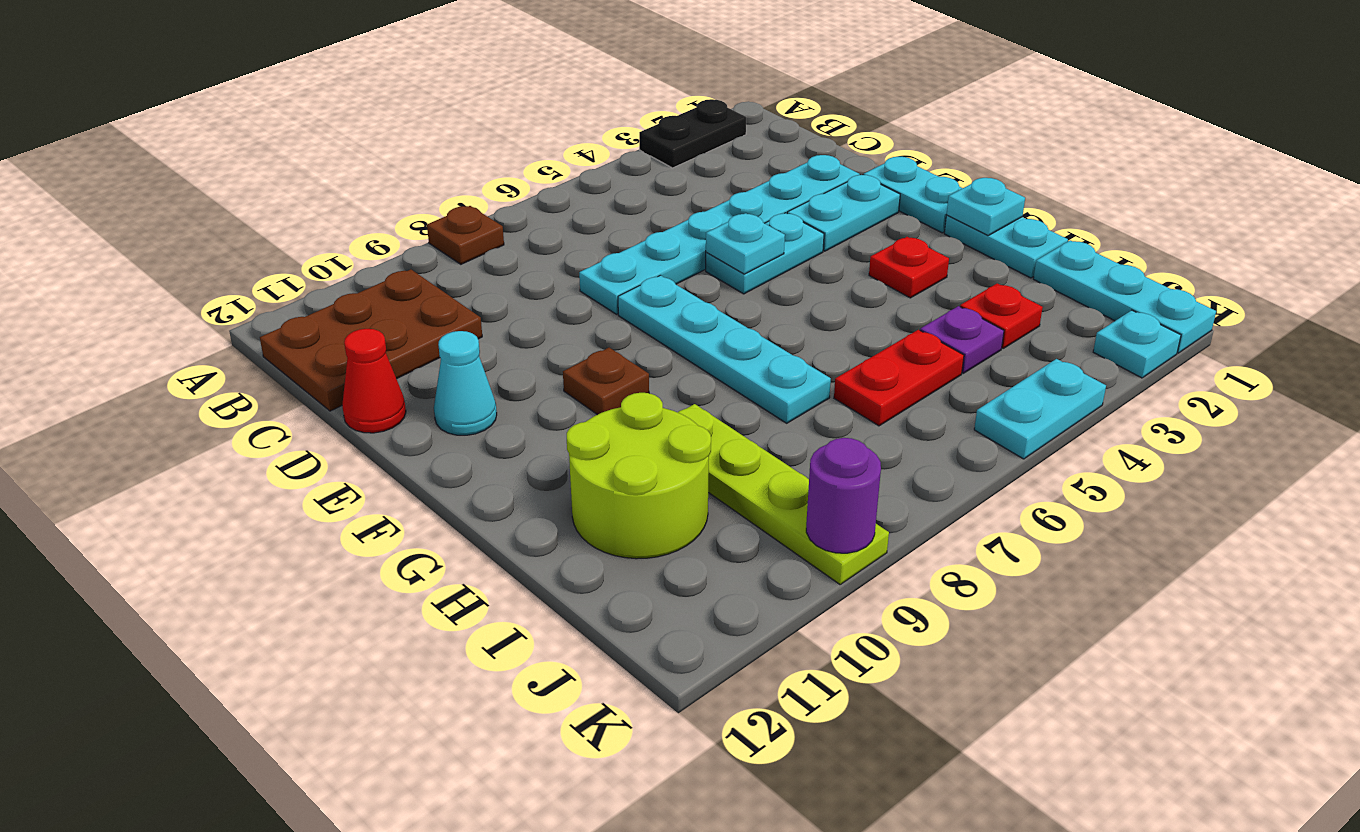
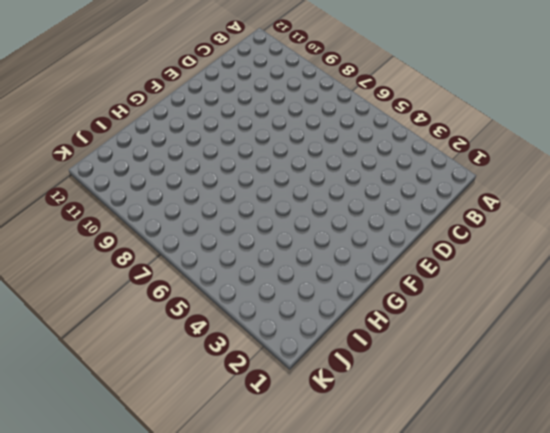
none -> black plate A2:A3 level 1
none -> brown plate A8 level 1
none -> brown plate B10:C12 level 1

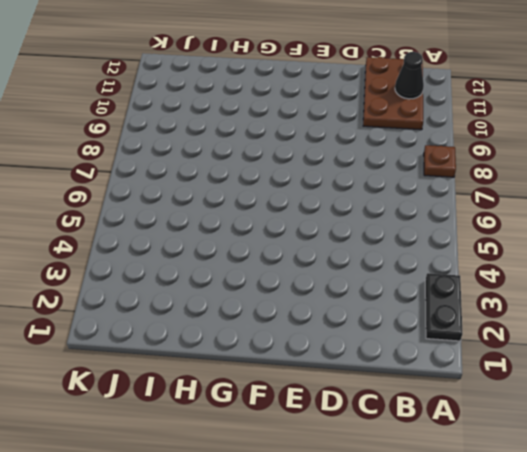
black cone B11 level 2 -> none
none -> cyan plate D2:D7 level 1
none -> red cone D12 level 1
none -> cyan plate E1:F1 level 1

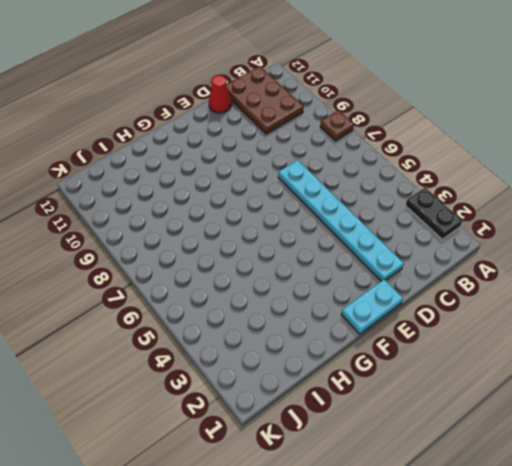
none -> cyan plate E2:E3 level 1
none -> cyan plate E4:E5 level 1
none -> cyan plate E7:H7 level 1

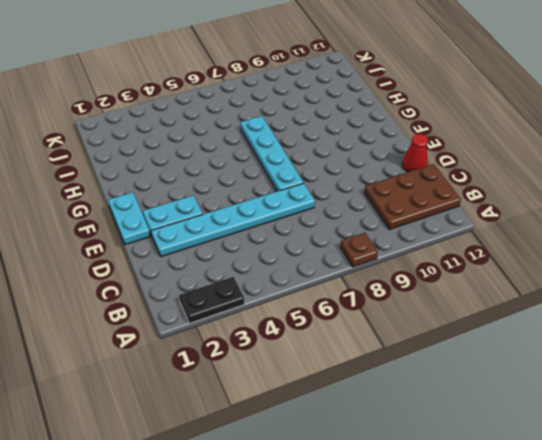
none -> cyan plate E4:E5 level 1
none -> cyan cone E11 level 1
none -> brown plate F9 level 1

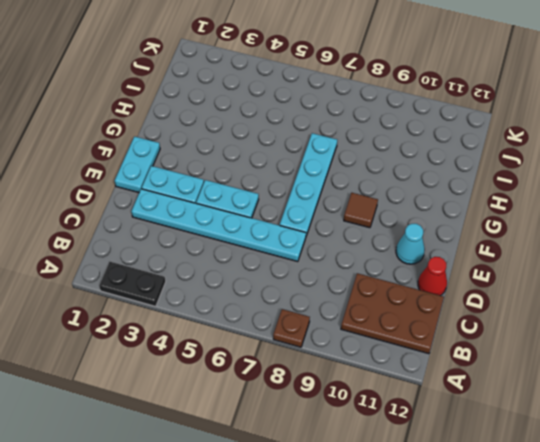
brown tile F9 level 1 -> brown plate F9 level 1
none -> cyan plate G1:H1 level 1
none -> red plate G3 level 1
none -> lime plate H9:K9 level 1

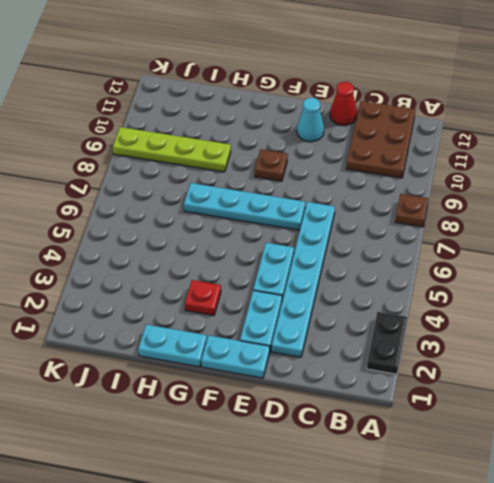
none -> lime round brick H10:I11 level 1
none -> cyan plate I1:K1 level 1
none -> red plate I3 level 1

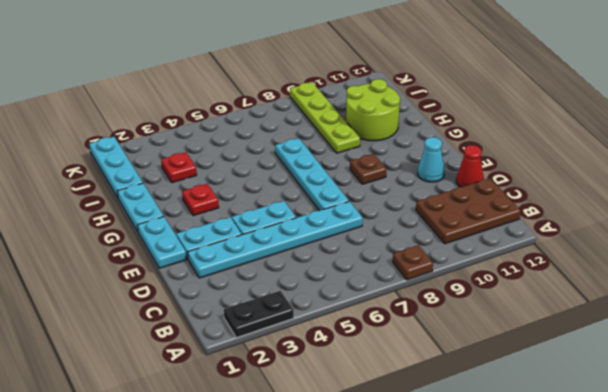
none -> purple plate I4 level 1
none -> red plate I5:I6 level 1
none -> cyan plate K2 level 1

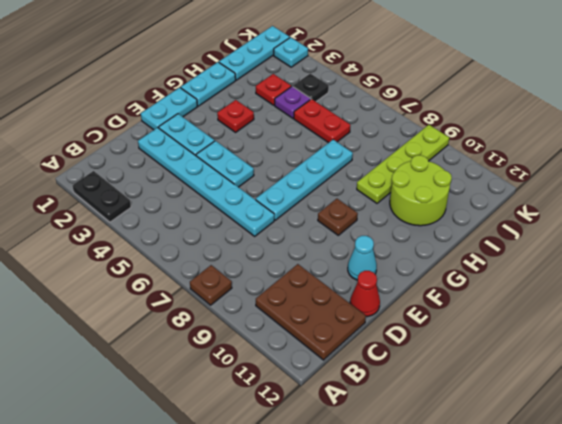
black plate J4 level 1 -> none
none -> cyan plate K4:K5 level 1
none -> cyan plate E5 level 2
none -> cyan plate G1 level 2

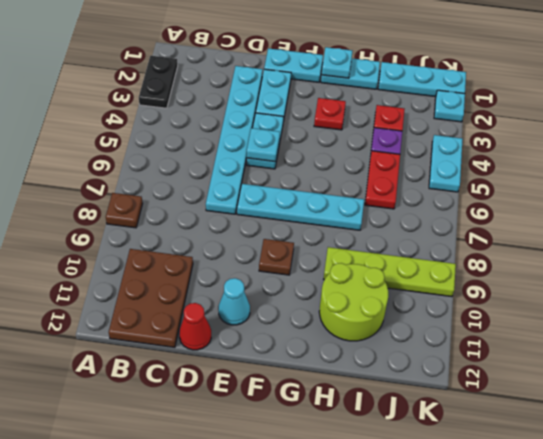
none -> purple round brick K9 level 2

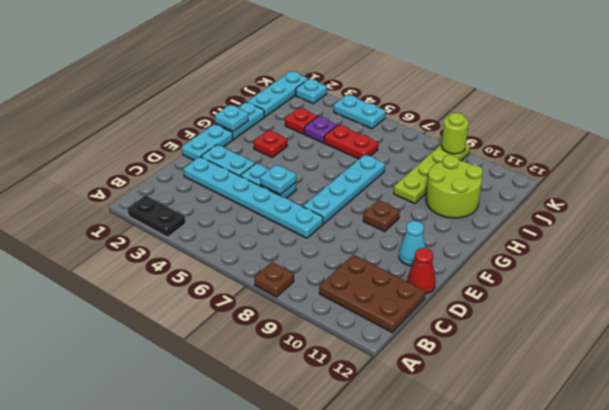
lime round brick K9 level 2 -> purple round brick K9 level 2

